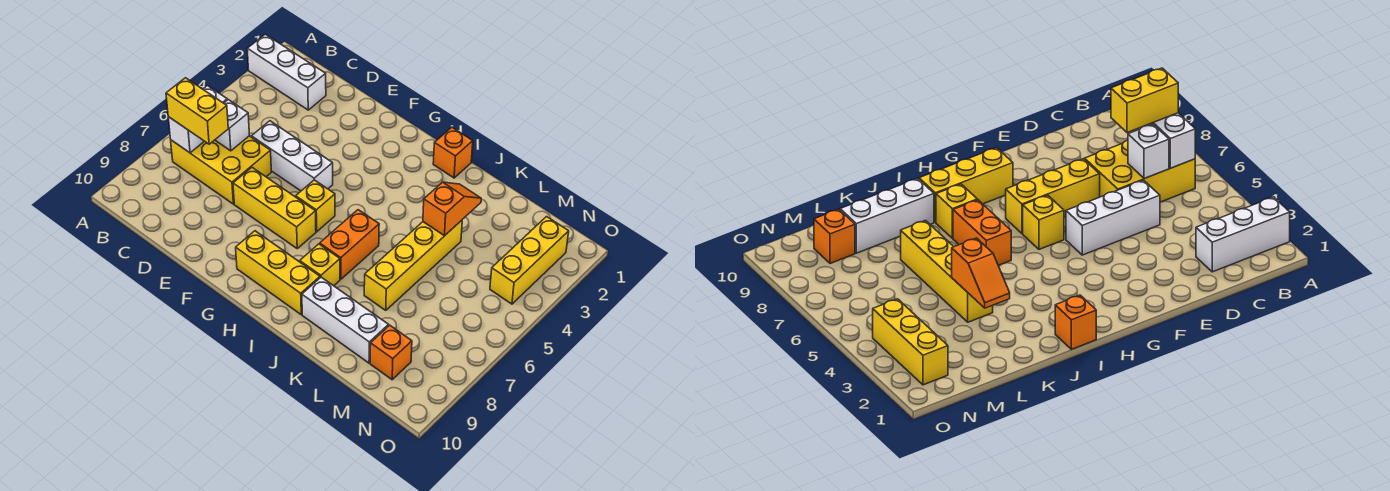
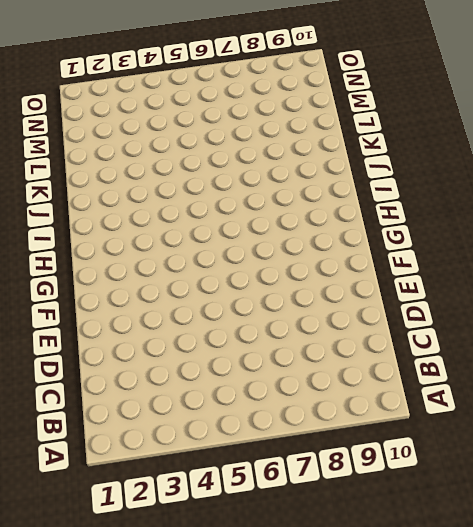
none -> white brick A2:C2 level 1
none -> yellow brick B6:D7 level 1
none -> white brick D5:F5 level 1

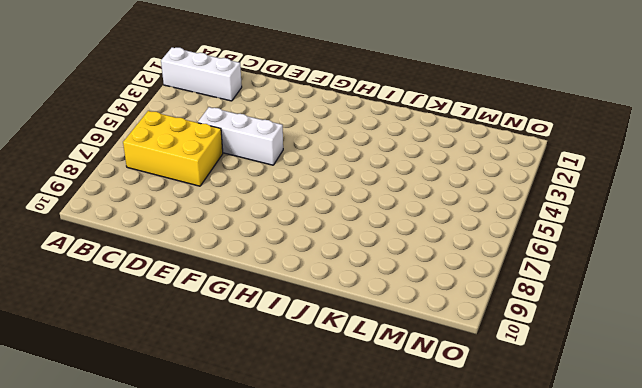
none -> yellow brick E7:G7 level 1
none -> yellow brick G6 level 1
none -> yellow brick G9:I9 level 1

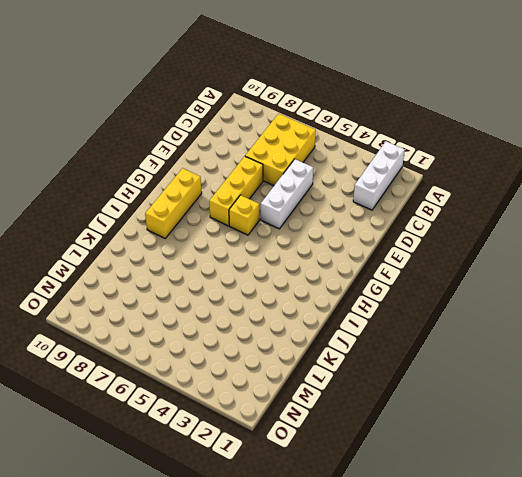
none -> orange brick I1 level 1
none -> orange brick I6:I7 level 1
none -> yellow brick I8 level 1

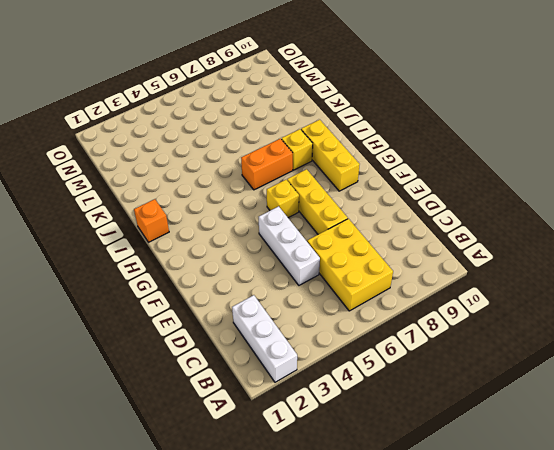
none -> white brick J9:L9 level 1
none -> yellow brick K4:K7 level 1
none -> orange brick M9 level 1

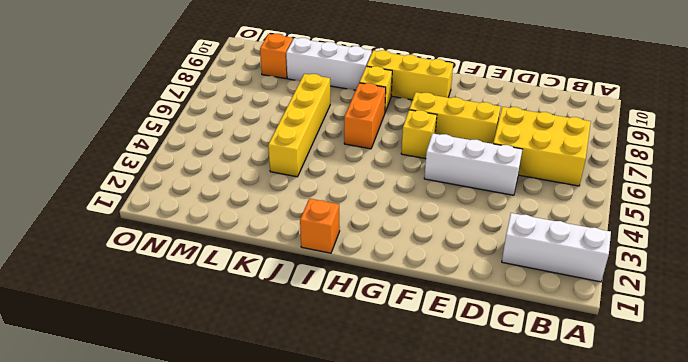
none -> yellow brick N2:N4 level 1
none -> white brick B6:B7 level 2
none -> white brick C6 level 2

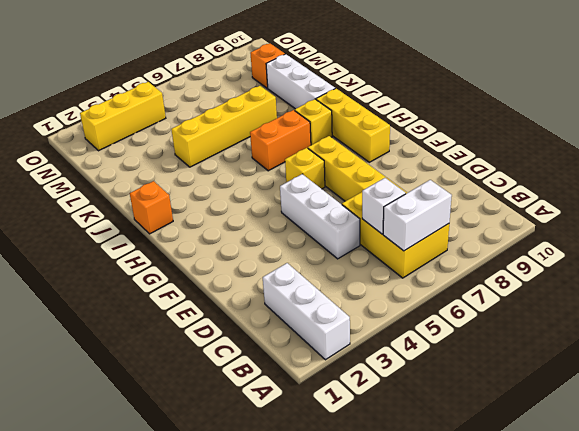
none -> orange slope K3:K4 level 2 top 4
none -> yellow brick B7:C7 level 3

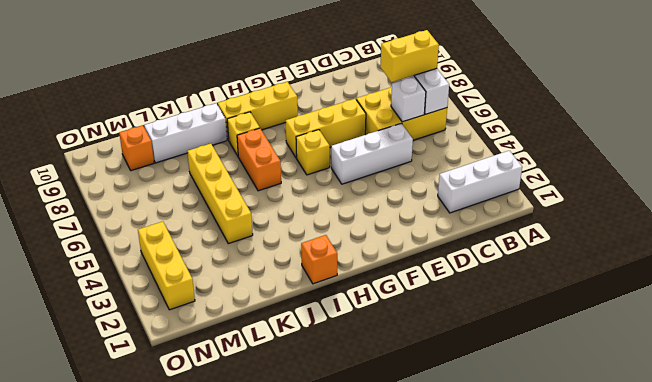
none -> orange slope K3:K4 level 2 top 4

